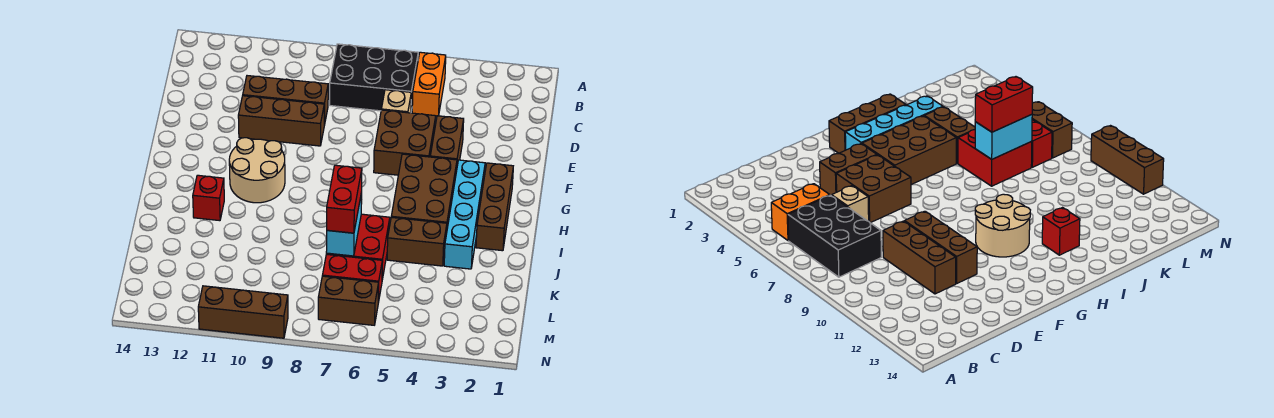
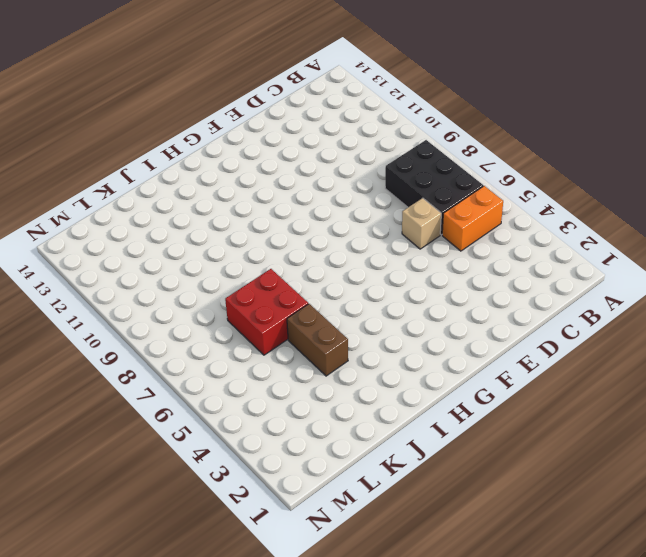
none -> brown brick D9:D11 level 1
none -> brown brick E4:F4 level 1
none -> brown brick E5:F6 level 1

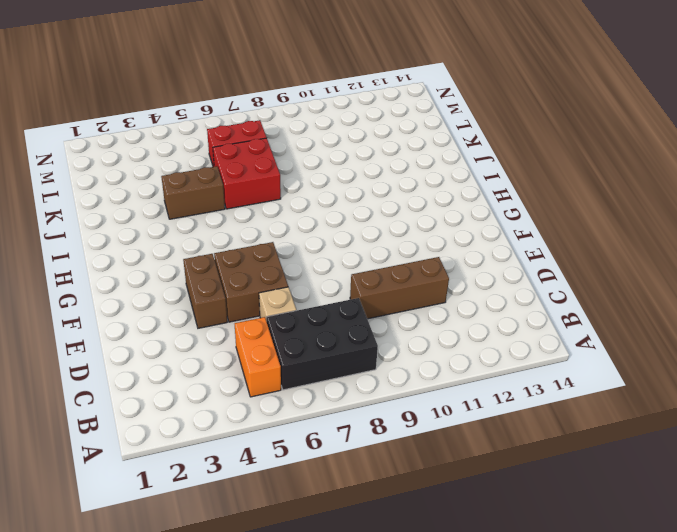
none -> brown brick E9:E11 level 1
none -> brown brick G2:I2 level 1
none -> cyan brick G3:J3 level 1

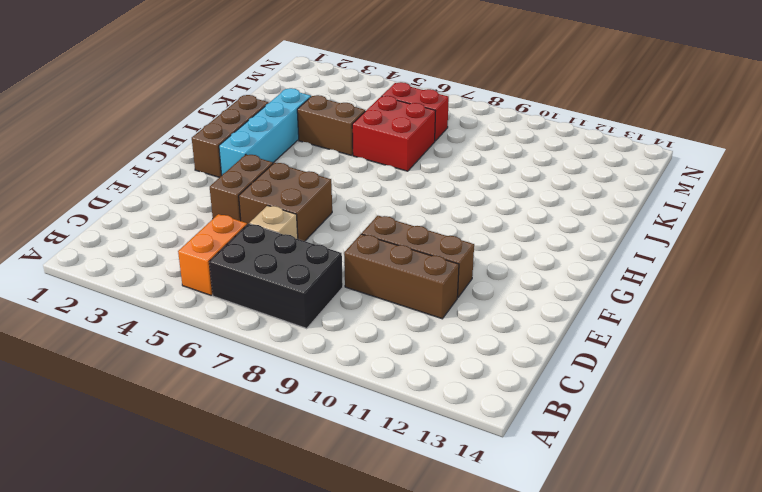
none -> brown brick G4:I5 level 1
none -> tan round brick G10:H11 level 1
none -> red brick I12 level 1

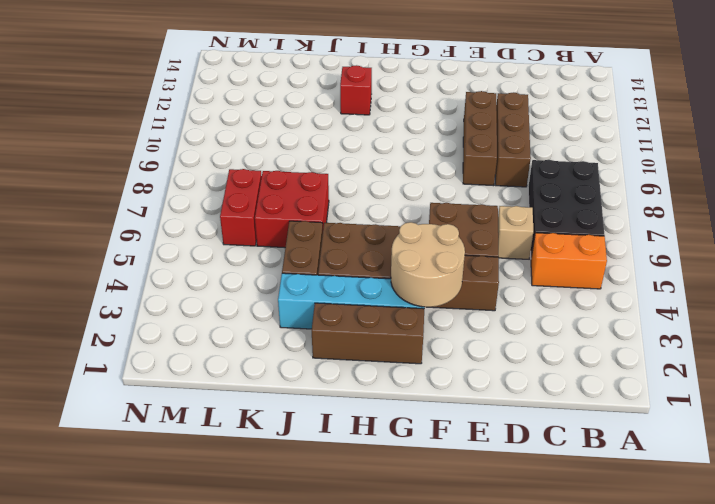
tan round brick F3:G4 level 2 -> tan round brick G10:H11 level 1
none -> brown brick M6:M7 level 1
none -> brown brick N9:N11 level 1
none -> cyan brick J7:K7 level 2

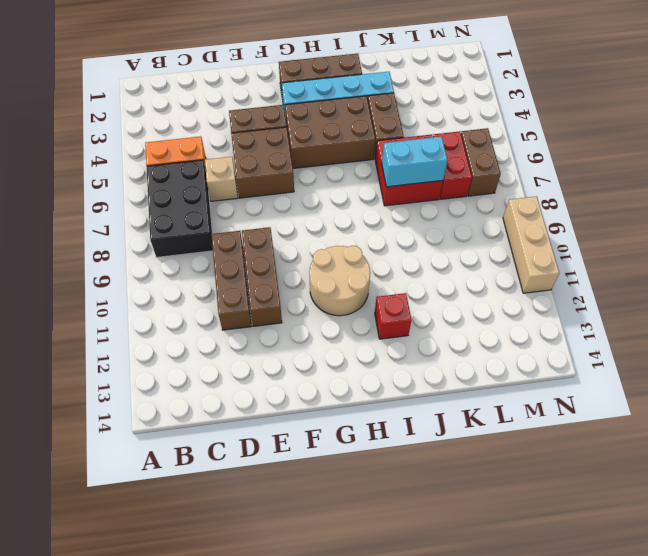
tan brick N9:N11 level 1 -> brown brick N9:N11 level 1
none -> red brick J7:K7 level 3

